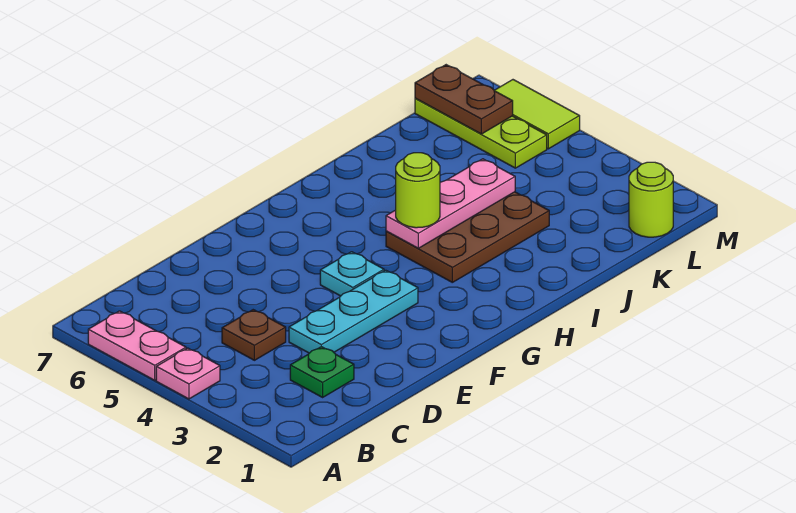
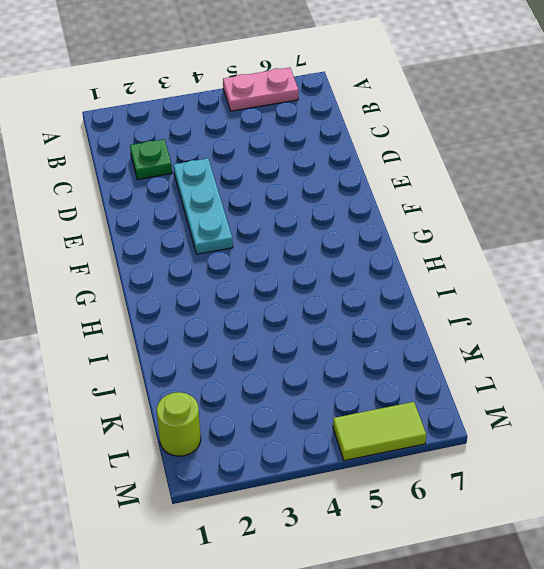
none -> pink plate A4 level 1
none -> brown plate C4 level 1
none -> cyan plate F4 level 1

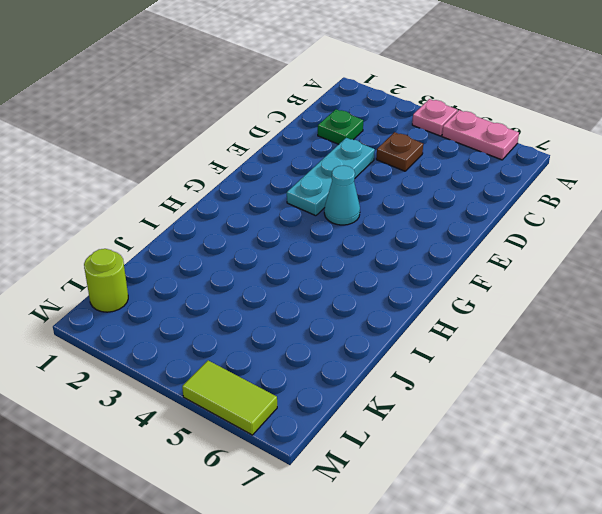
cyan cone F4 level 1 -> cyan plate F4 level 1
none -> brown plate H3:J4 level 1
none -> lime plate L5:L7 level 1
none -> pink plate H4:J4 level 2

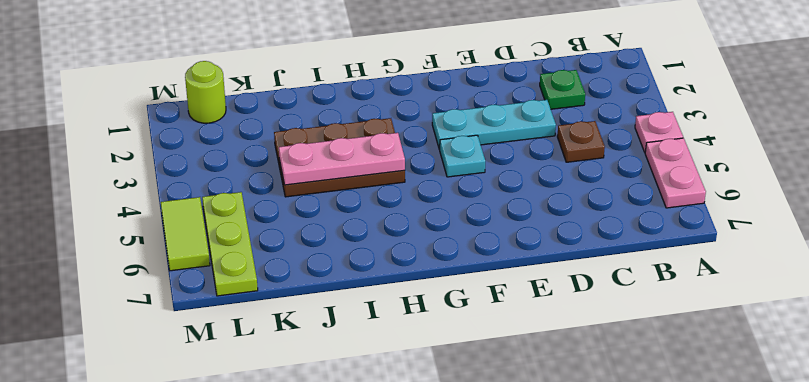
none -> brown plate L6:L7 level 2
none -> lime round brick H4 level 3

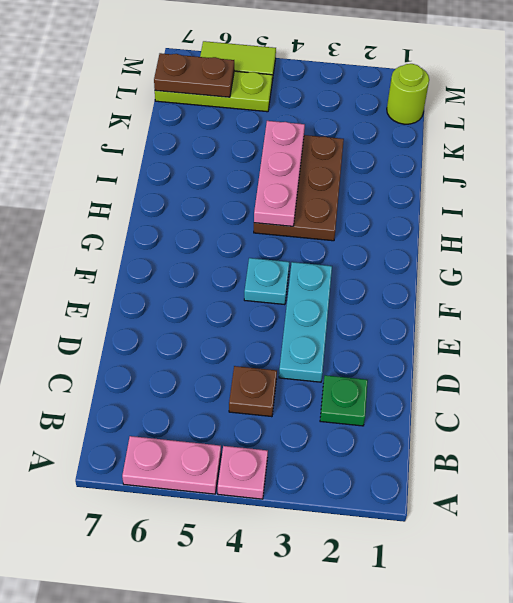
none -> lime round brick H4 level 3

